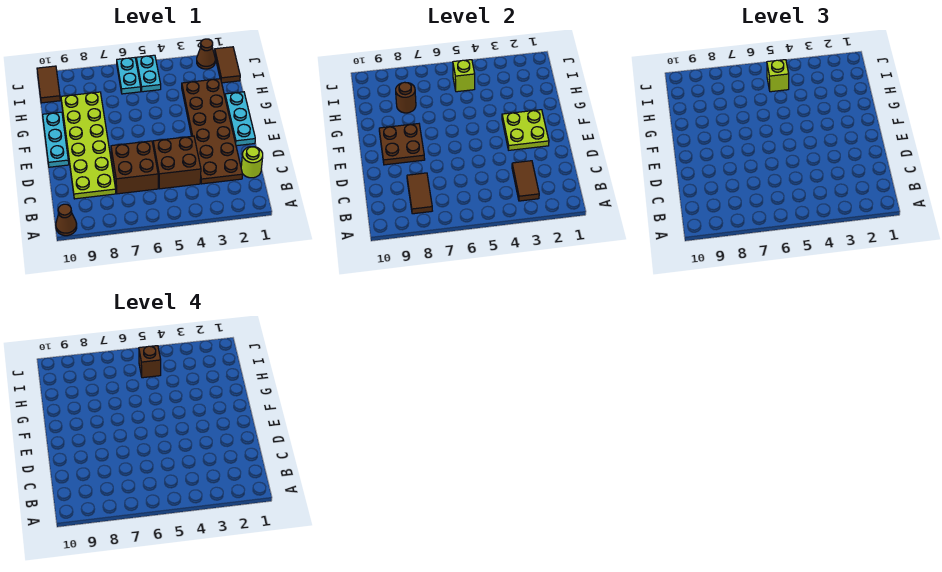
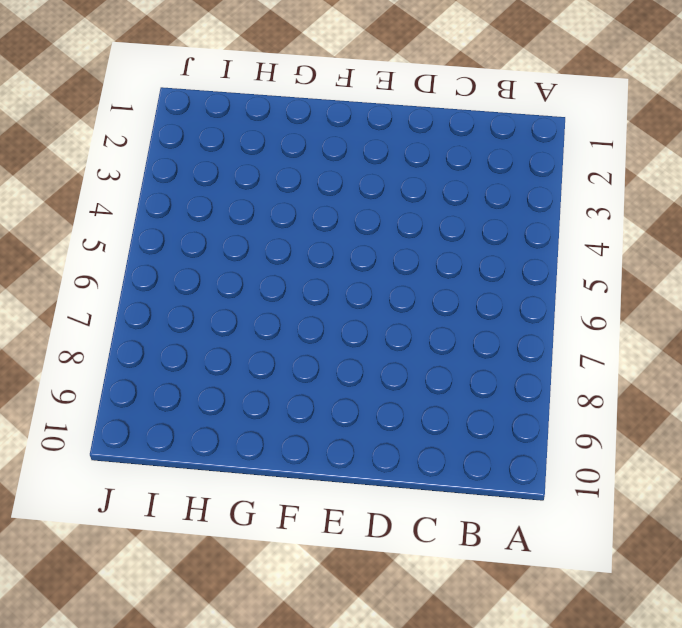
none -> brown cone A10 level 1
none -> lime round brick C1 level 1
none -> brown plate C2:H3 level 1

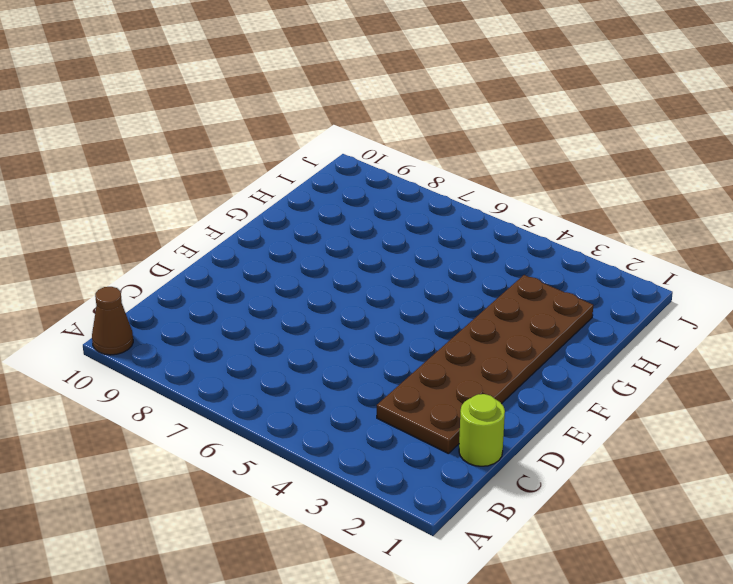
none -> brown brick C4:D5 level 1
none -> brown brick C6:D7 level 1
none -> lime plate C8:H9 level 1

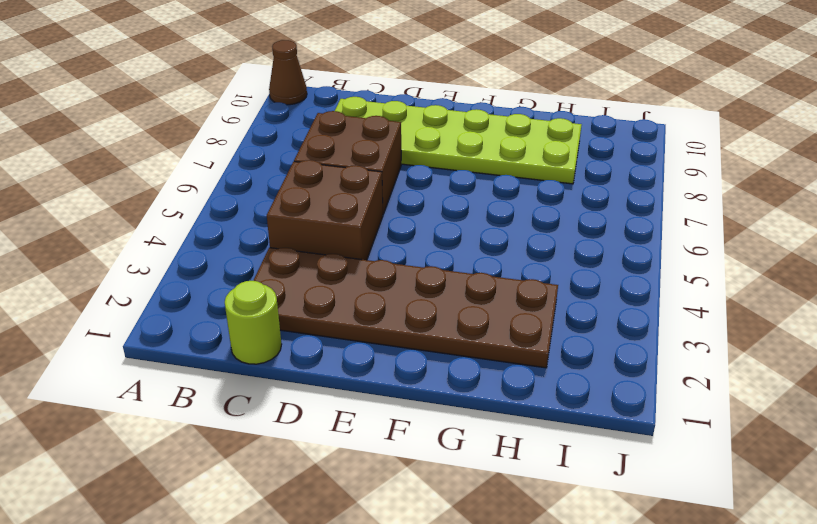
none -> cyan plate E1:G1 level 1
none -> cyan plate E10:G10 level 1
none -> brown tile I1:J1 level 1

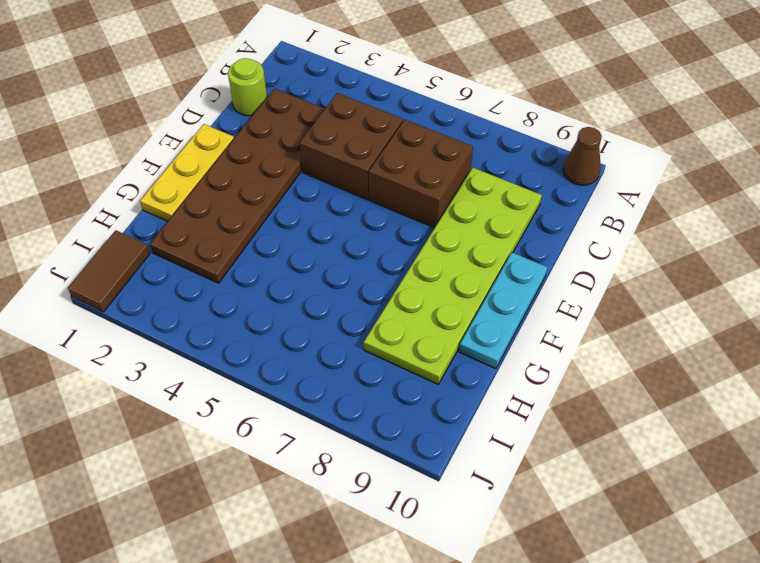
yellow plate E1:G1 level 1 -> cyan plate E1:G1 level 1
none -> cyan plate I5:J5 level 1
none -> cyan plate I6:J6 level 1
none -> brown tile I10:J10 level 1

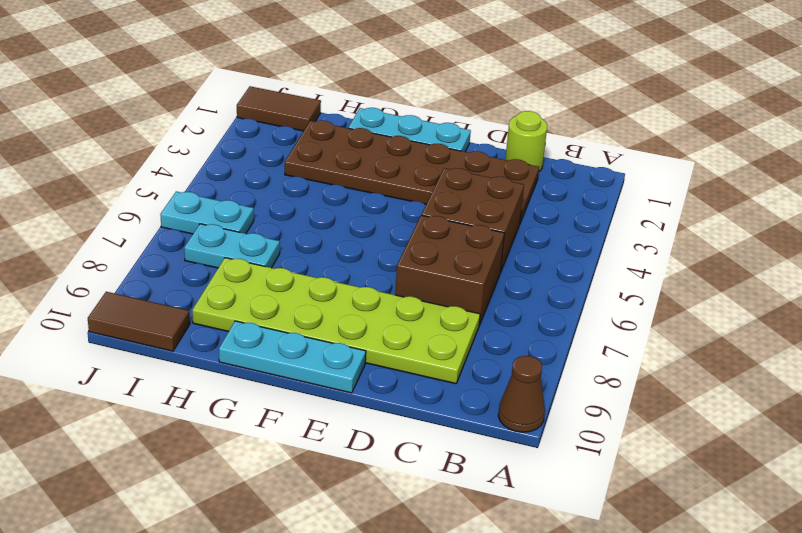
cyan plate H7:I7 level 1 -> cyan plate I5:J5 level 1
none -> brown cone J2 level 1
none -> brown tile B3:C3 level 2
none -> brown tile B8:C8 level 2

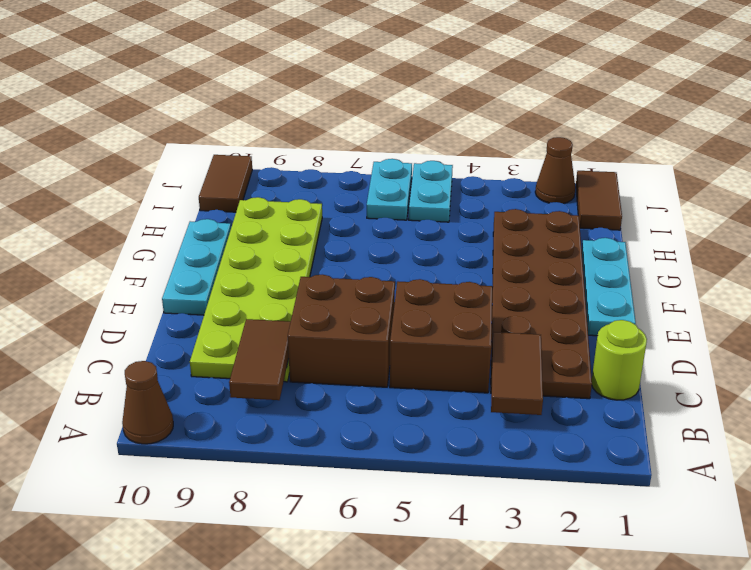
none -> lime plate E2:F3 level 2
none -> brown plate E8:F9 level 2
none -> brown round brick H8 level 2

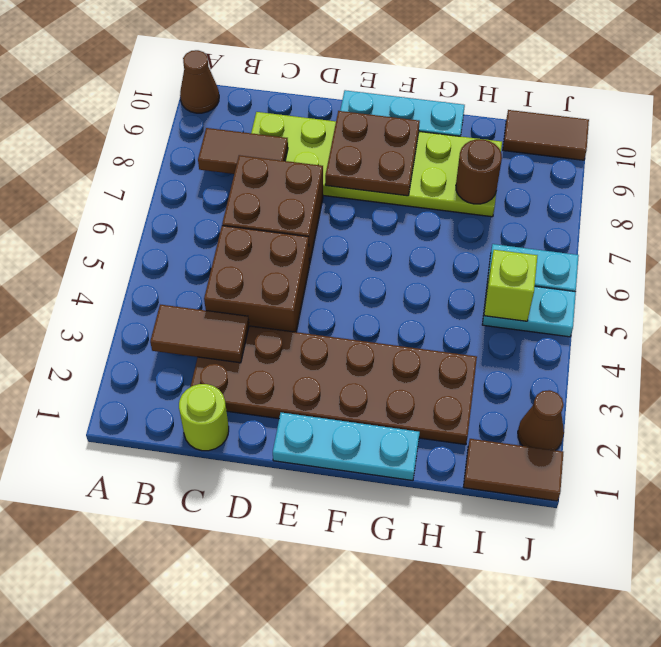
none -> lime plate E2:F3 level 2
none -> lime brick I5 level 3
none -> brown brick I5 level 4

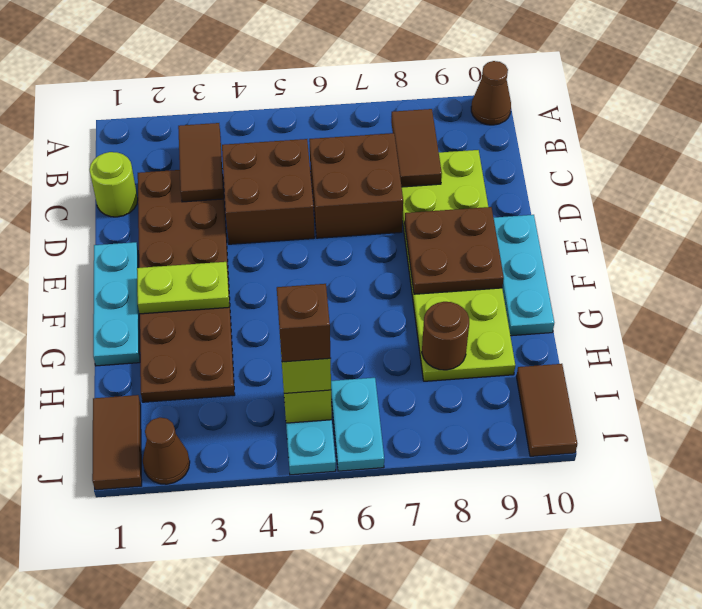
lime plate F2:F3 level 2 -> lime plate E2:F3 level 2

